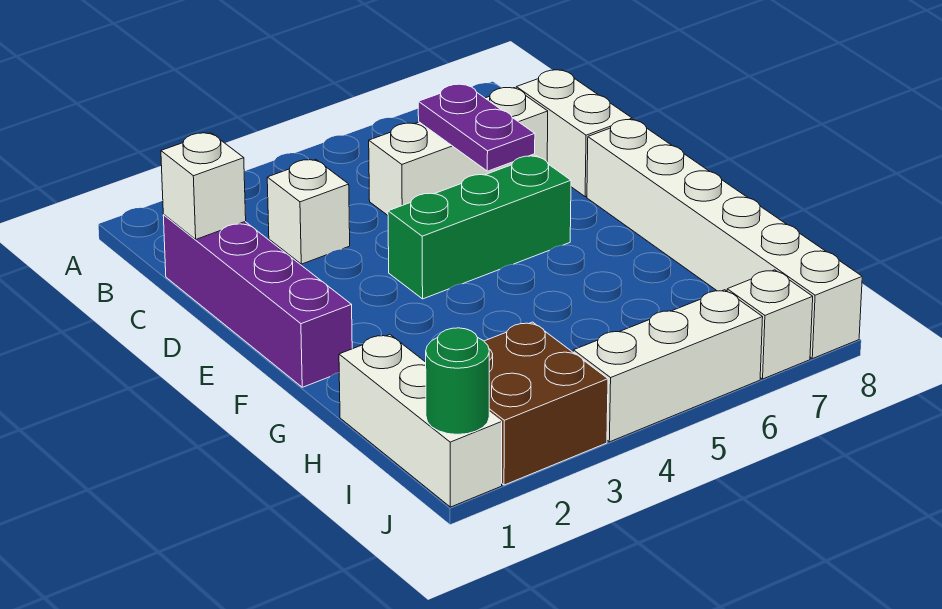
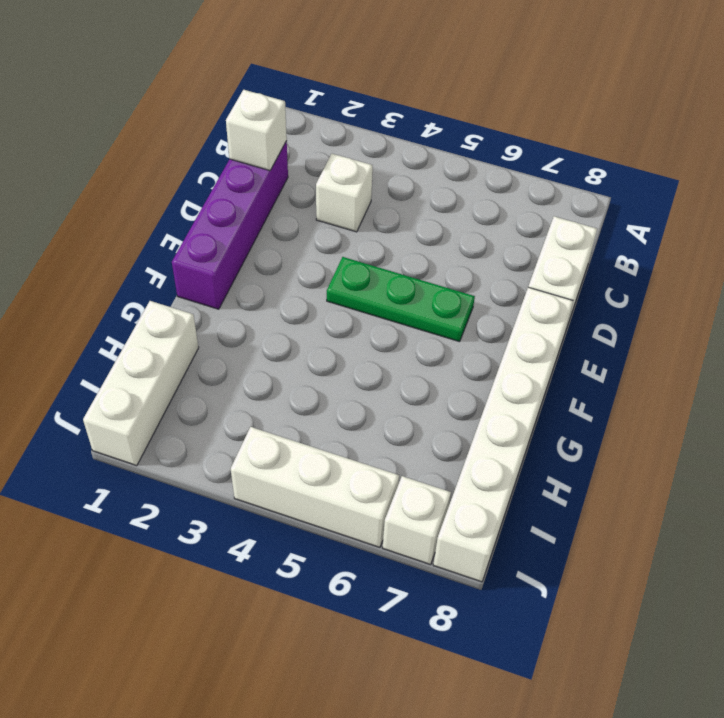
green plate E4:E6 level 1 -> green brick E4:E6 level 1
none -> white brick C5:C7 level 1
none -> brown brick I2:J3 level 1
none -> purple plate C6:D6 level 2

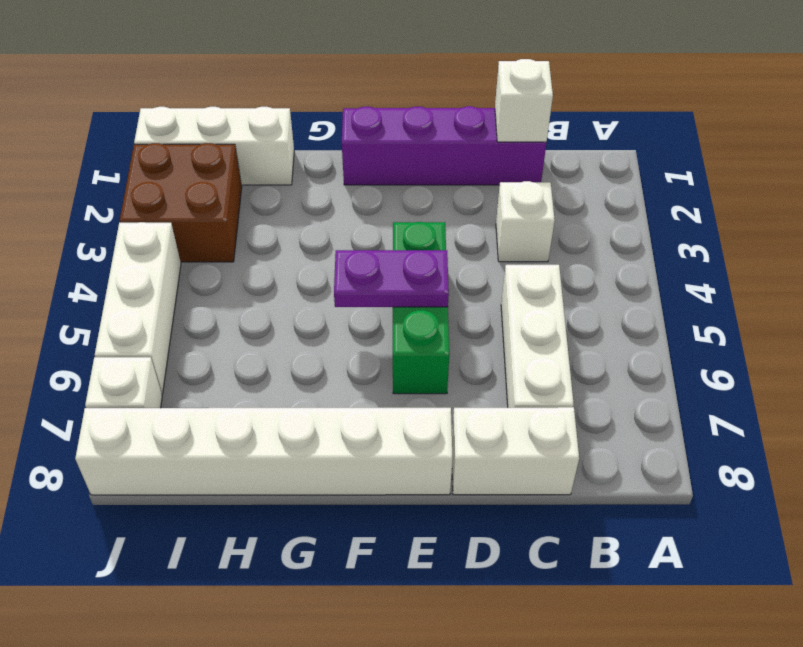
purple plate E5:F5 level 2 -> purple plate C6:D6 level 2
none -> green round brick J1 level 2

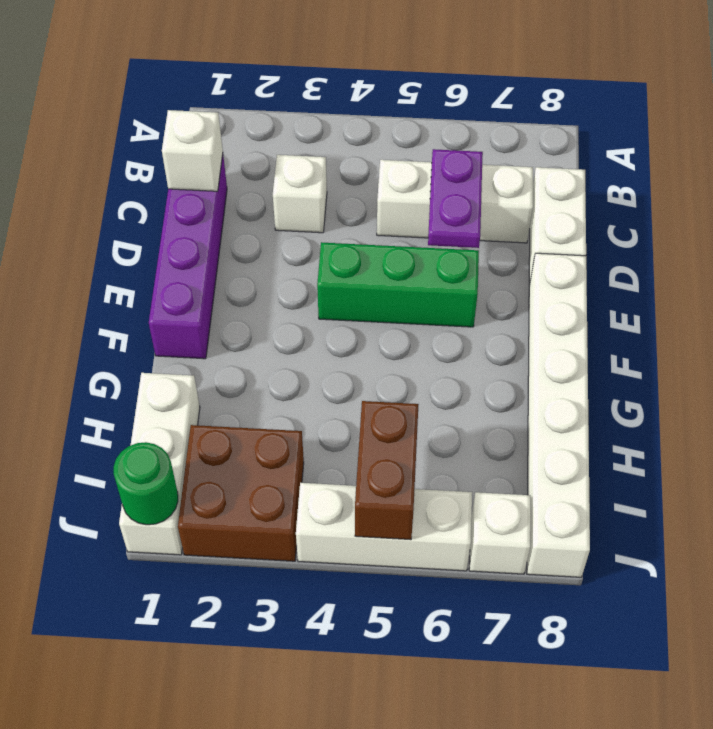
brown brick I5:J5 level 2 -> none

